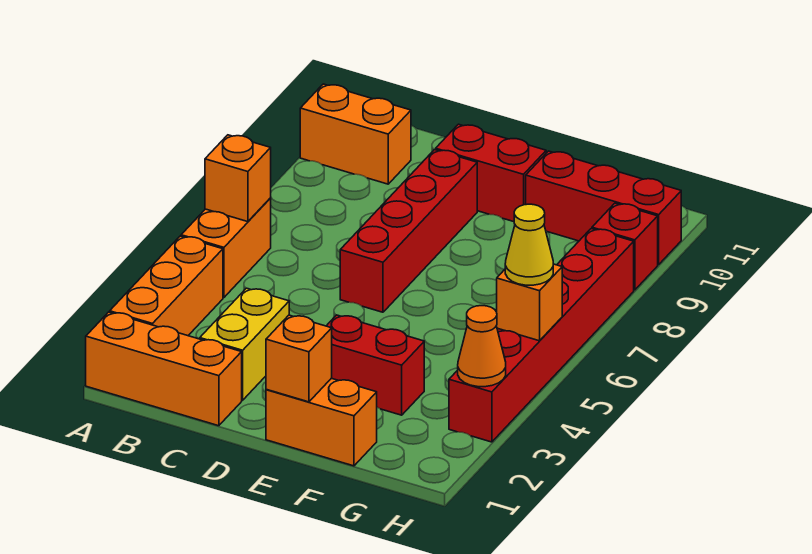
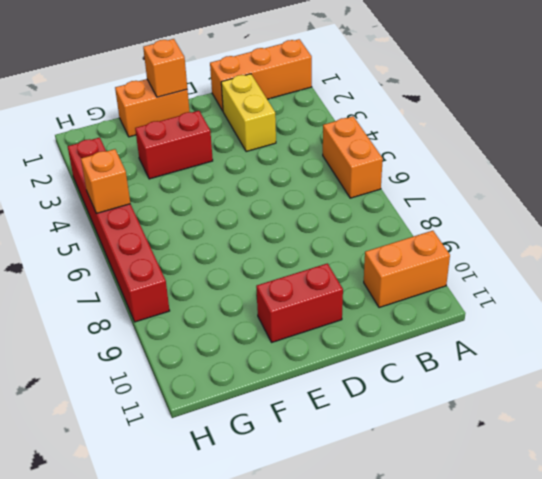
none -> orange brick A2:A4 level 1
none -> red brick D6:D9 level 1
none -> red brick F10:H10 level 1

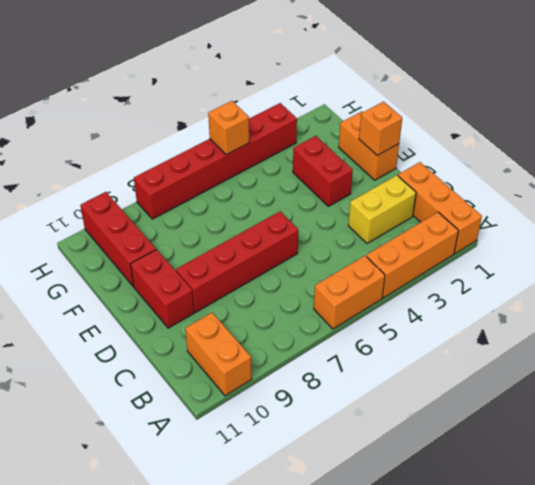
none -> red brick H9 level 1
none -> orange brick A6 level 2
none -> orange cone H3 level 2

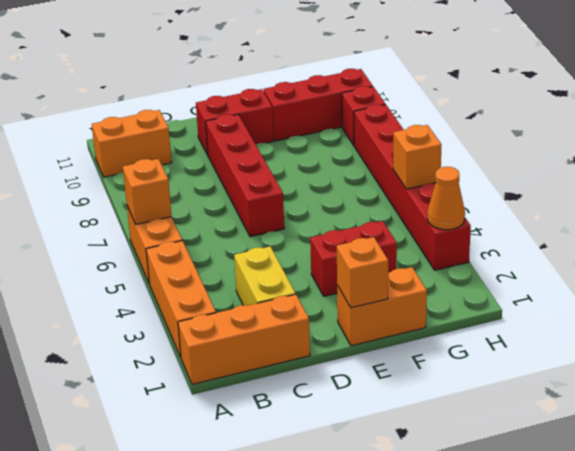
none -> yellow cone H5 level 3

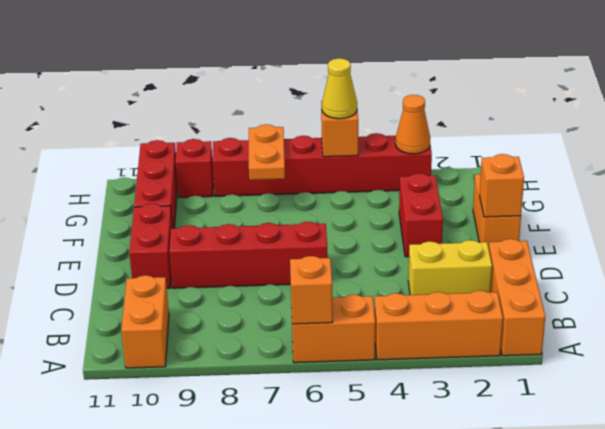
orange plate G7:H7 level 2 -> none

